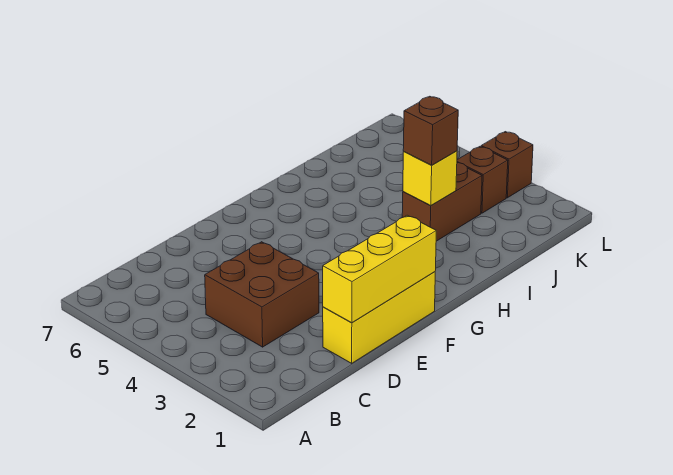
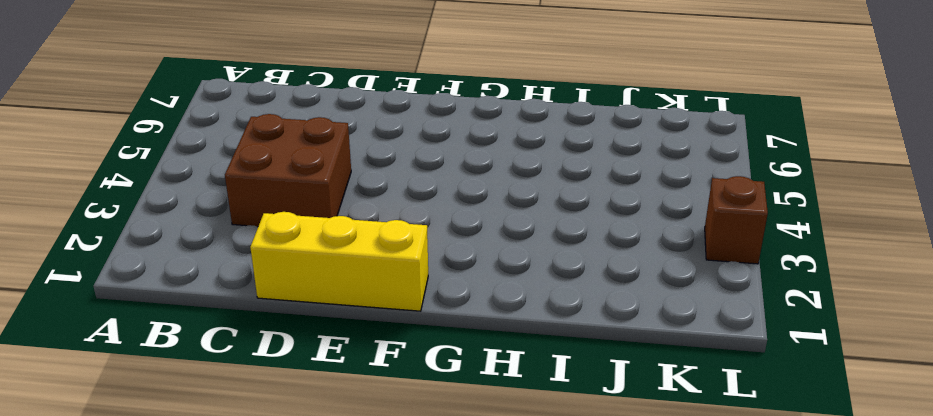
none -> brown brick I3:J3 level 1
none -> brown brick K3 level 1

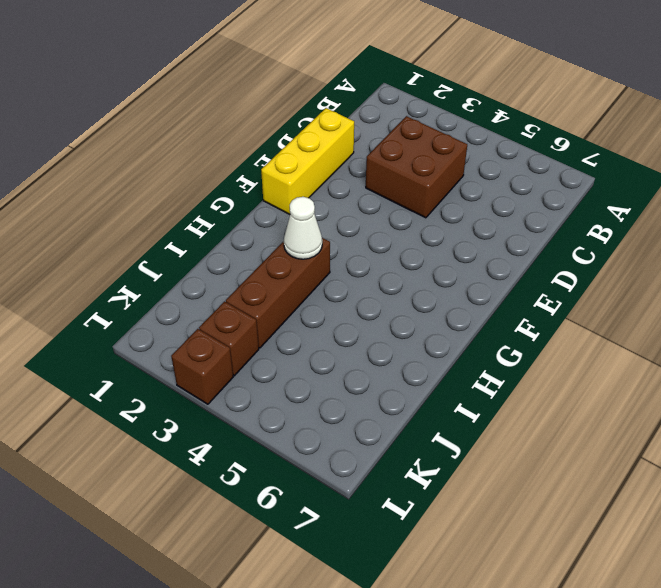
brown brick H3:J3 level 1 -> brown brick I3:J3 level 1
white cone H3 level 2 -> none
none -> yellow brick D1:F1 level 2
none -> yellow brick I3 level 2

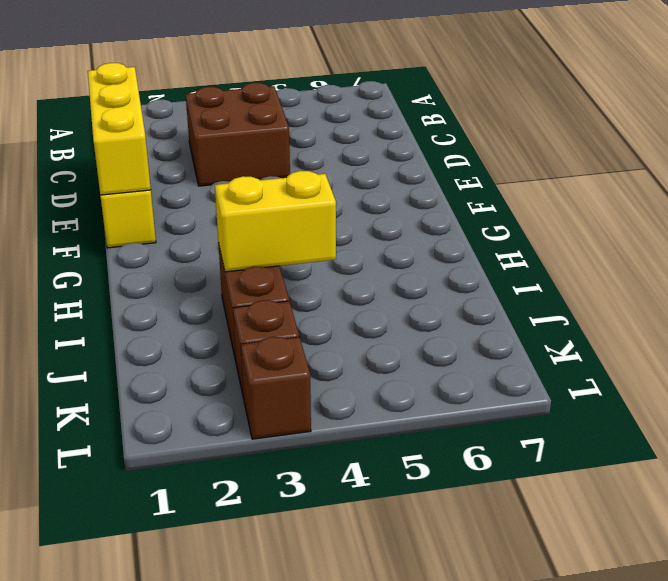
yellow brick I3:I4 level 2 -> yellow brick I3 level 2
none -> brown brick I3 level 3

